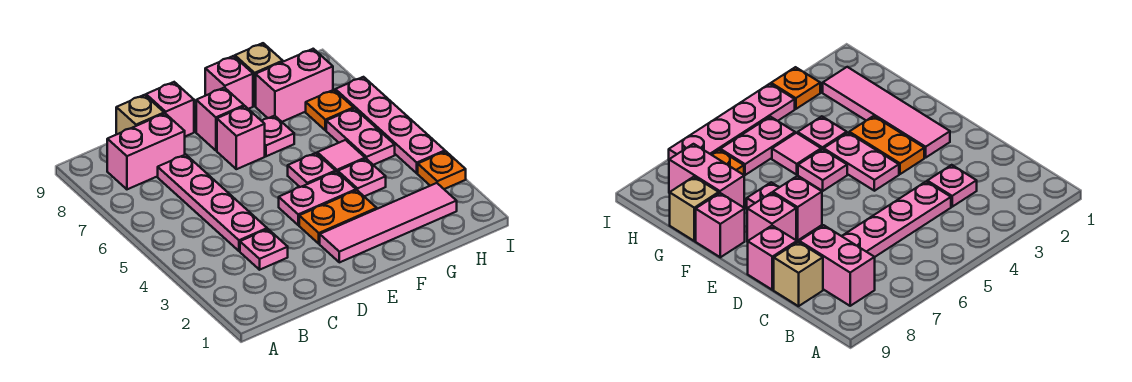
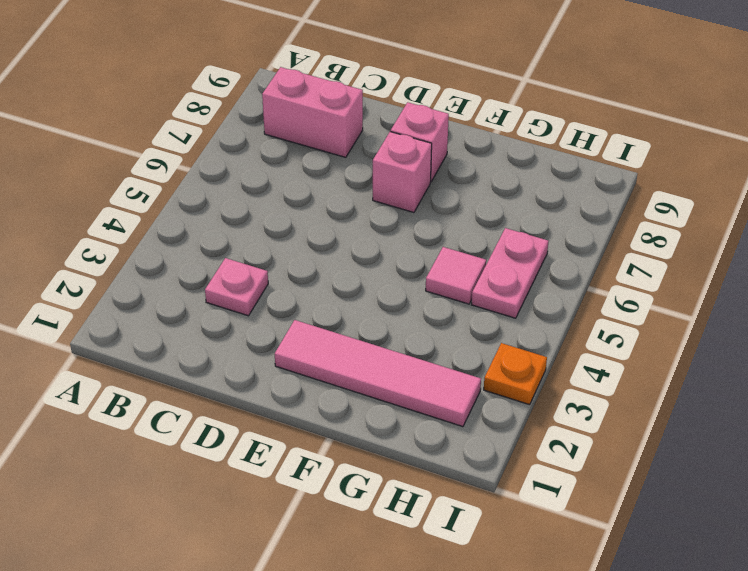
none -> pink plate C4:C7 level 1
none -> tan brick C9 level 1
none -> pink brick D9 level 1

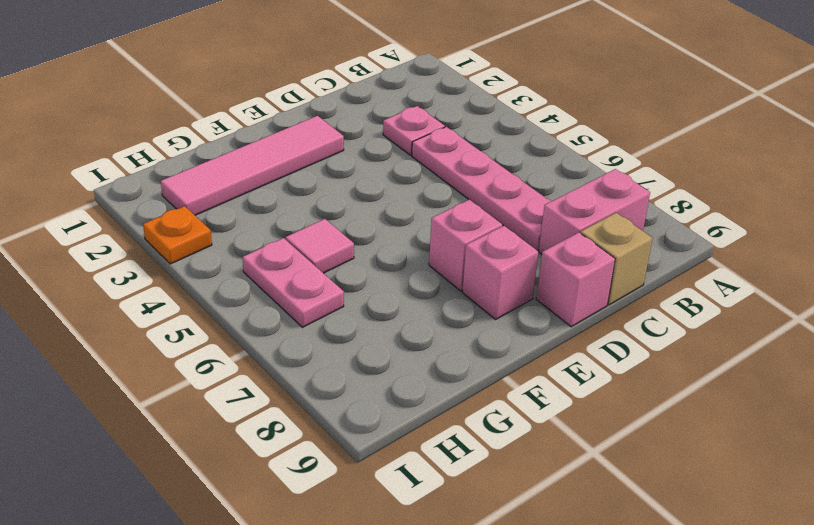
none -> orange plate E3:F3 level 1
none -> pink plate E4:F4 level 1
none -> pink plate F5 level 1

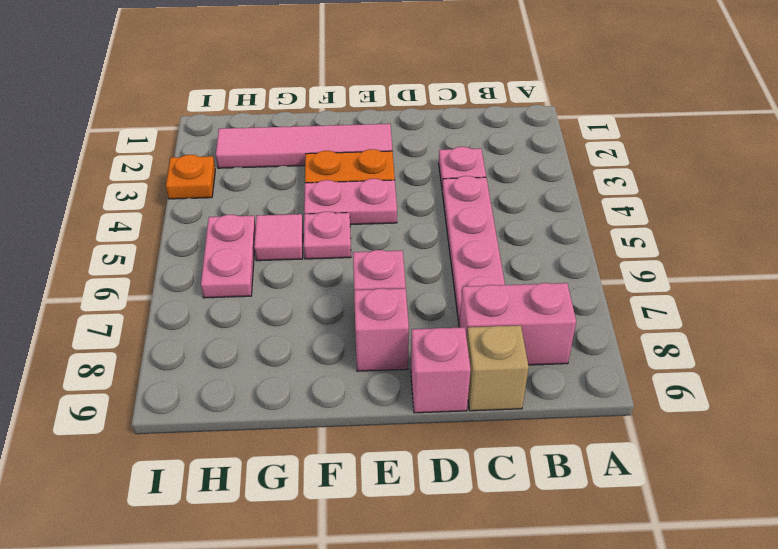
none -> pink plate F7 level 1
none -> pink brick F9 level 1
none -> pink plate G4 level 1

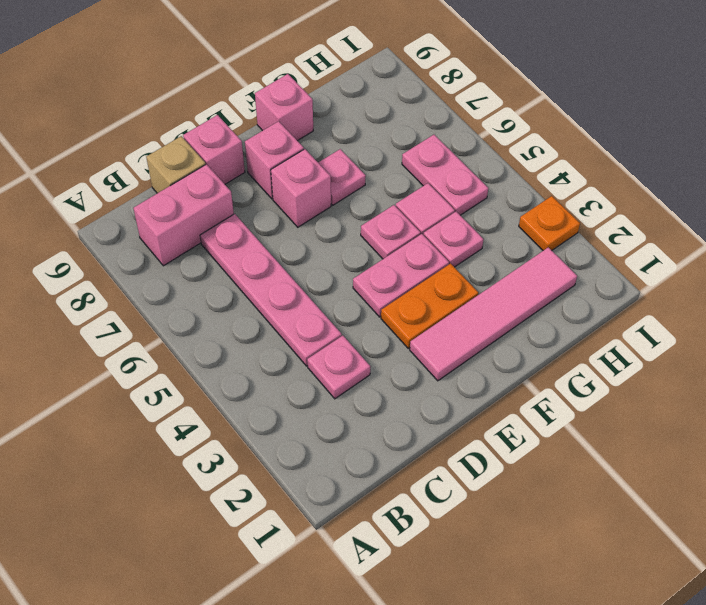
none -> pink brick G8:H8 level 1
none -> tan brick G9 level 1
none -> orange plate H7 level 1

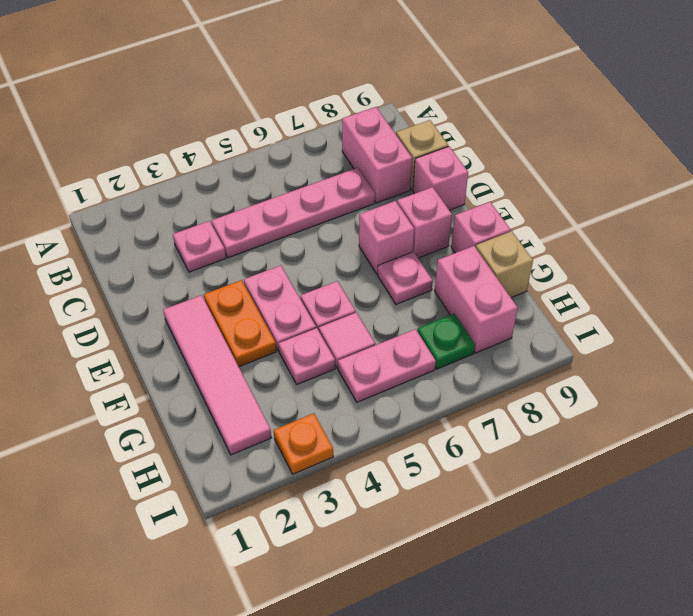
green plate H7 level 1 -> orange plate H7 level 1
none -> pink plate I4:I7 level 1

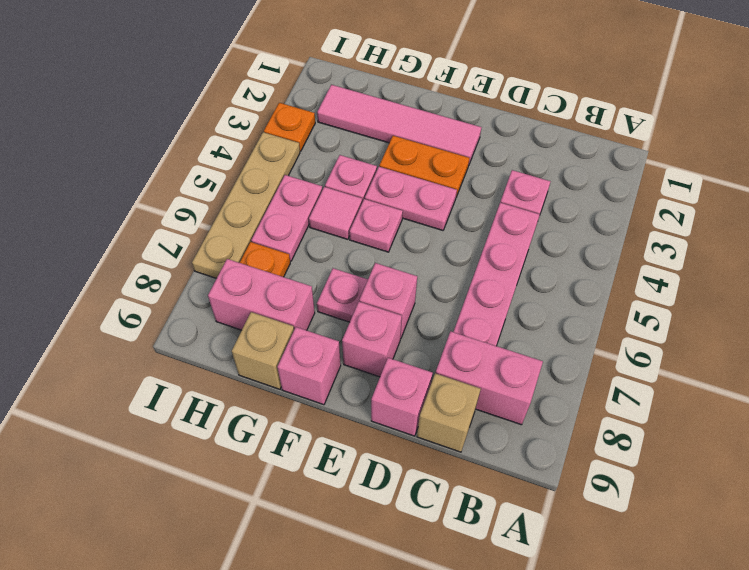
tan plate I4:I7 level 1 -> pink plate I4:I7 level 1

